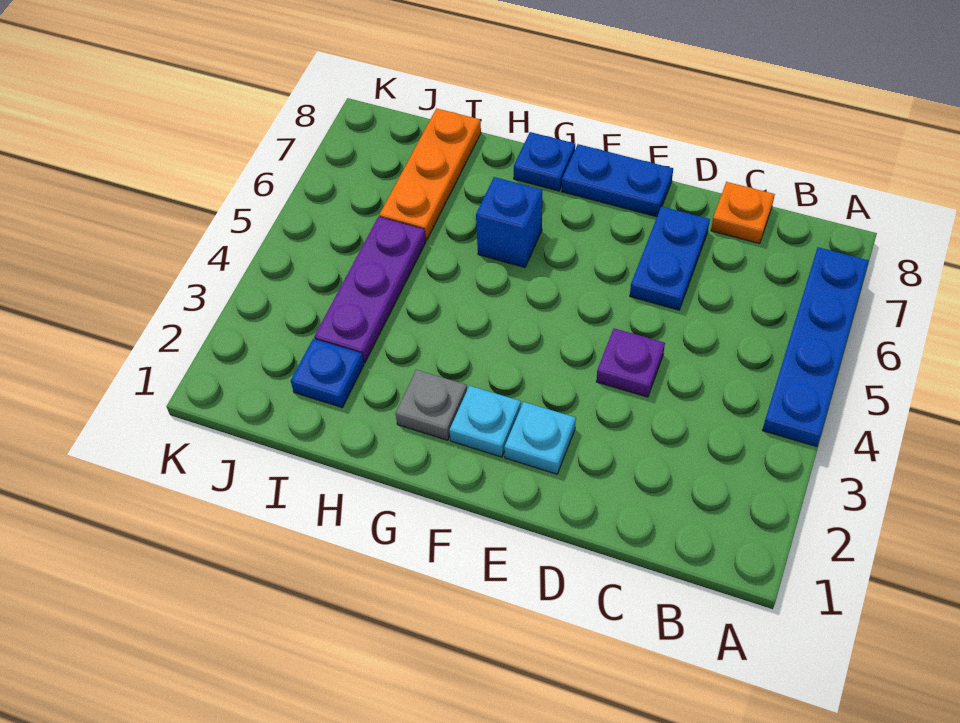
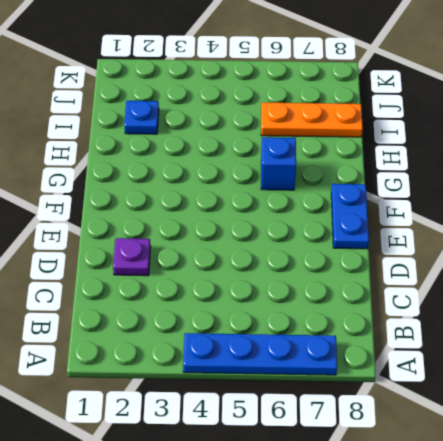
purple plate D2 level 1 -> purple plate D4 level 1
none -> orange plate C8 level 1
none -> blue plate D6:D7 level 1
none -> cyan plate E2 level 1

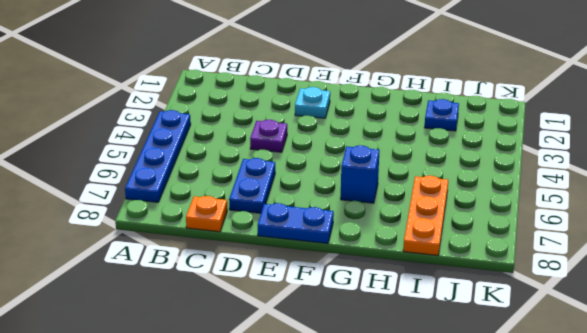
none -> cyan plate F2 level 1
none -> grey plate G2 level 1
none -> blue plate G8 level 1

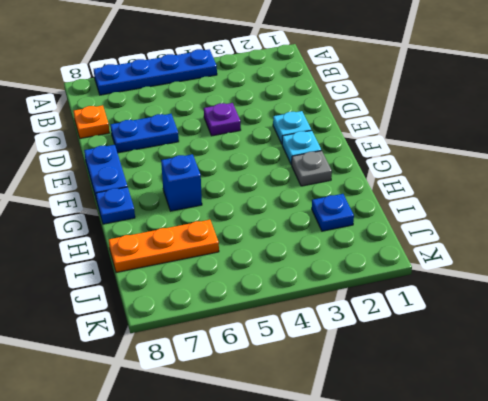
none -> purple plate I3:I5 level 1

